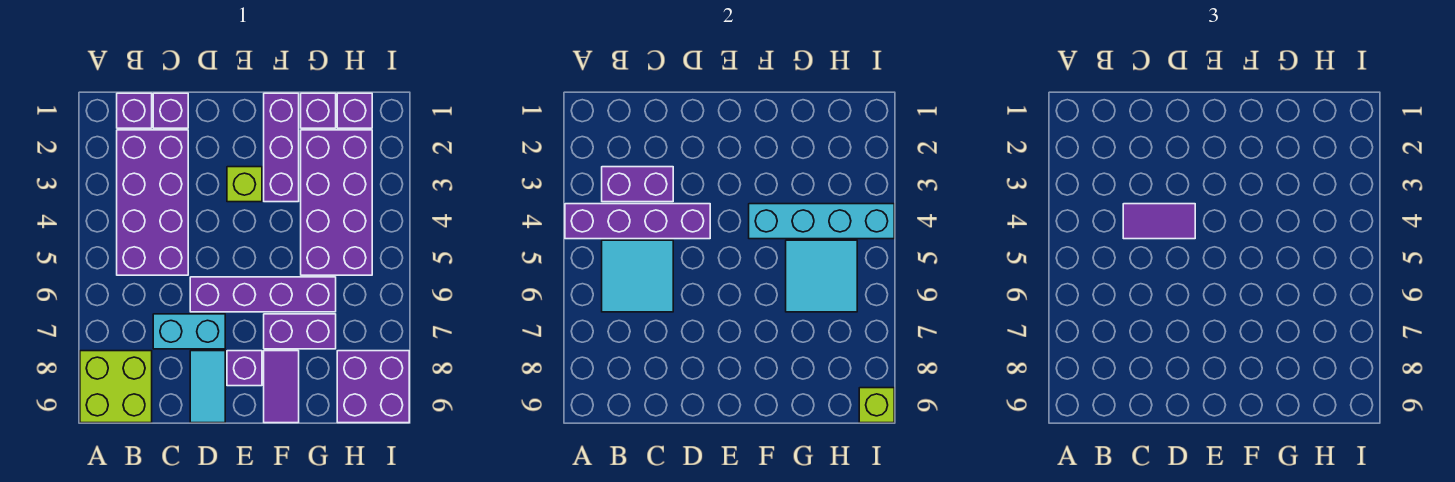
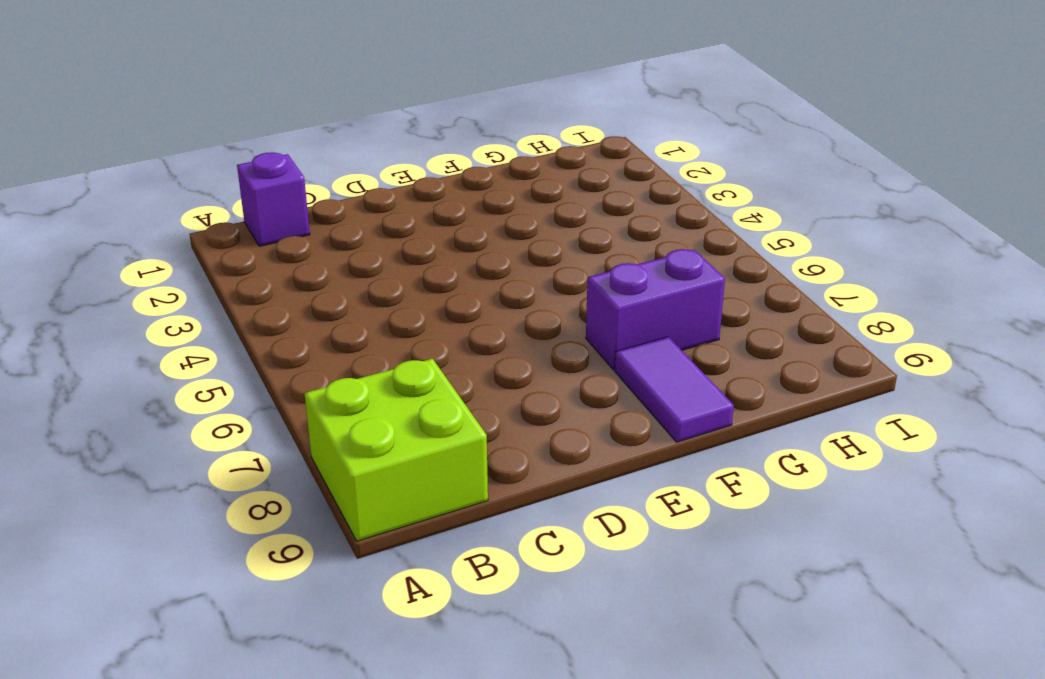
none -> purple brick B2:C5 level 1
none -> purple brick C1 level 1
none -> cyan brick C7:D7 level 1

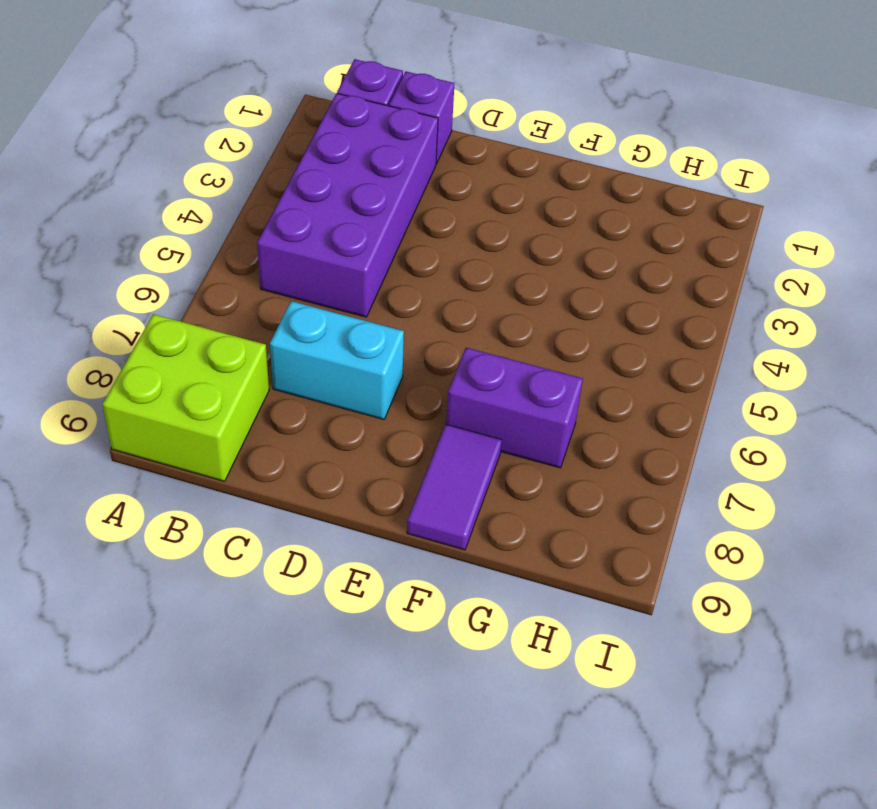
none -> purple brick D6:G6 level 1
none -> cyan tile D8:D9 level 1
none -> lime brick E3 level 1

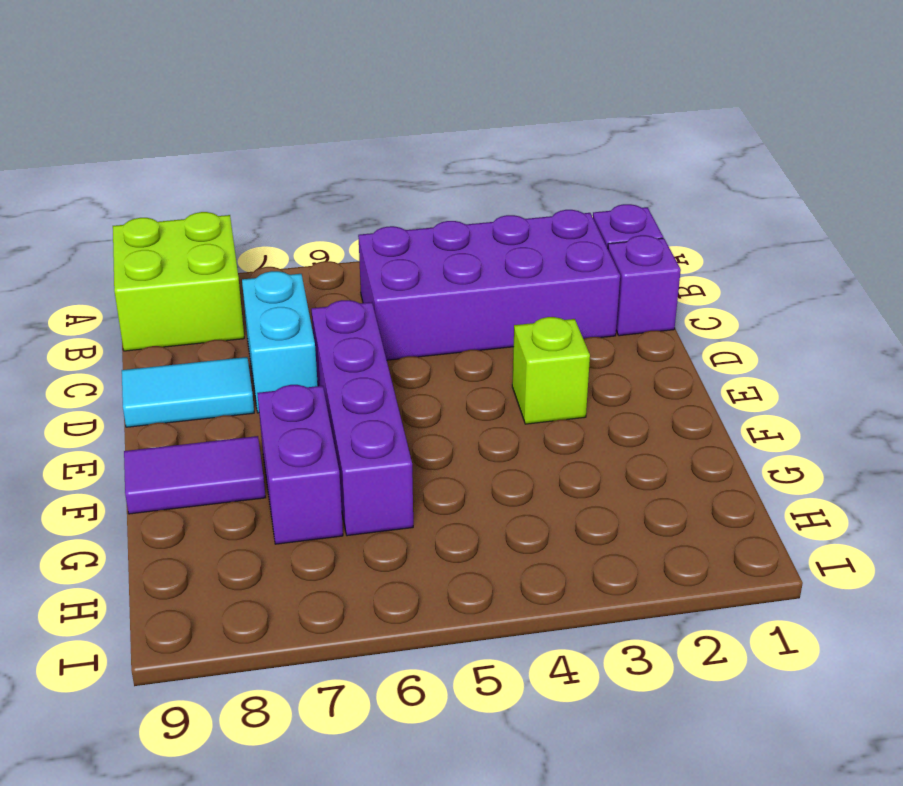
none -> purple brick E8 level 1
none -> purple brick F1:F3 level 1
none -> purple brick G1 level 1

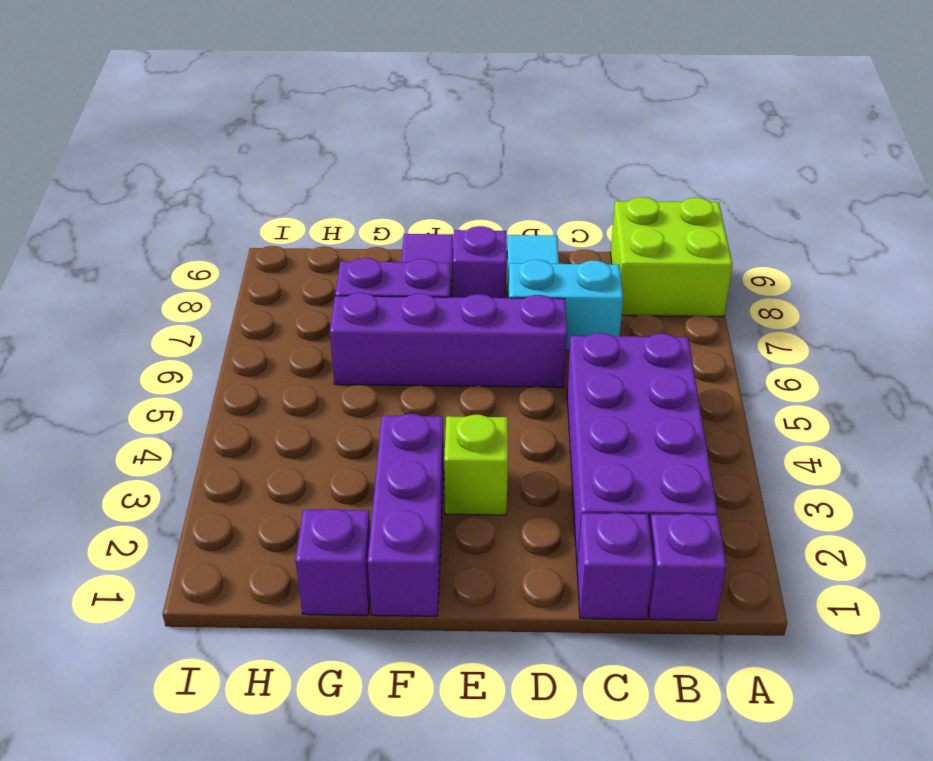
none -> purple brick G2:H5 level 1
none -> purple brick H1 level 1
none -> purple brick H8:I9 level 1

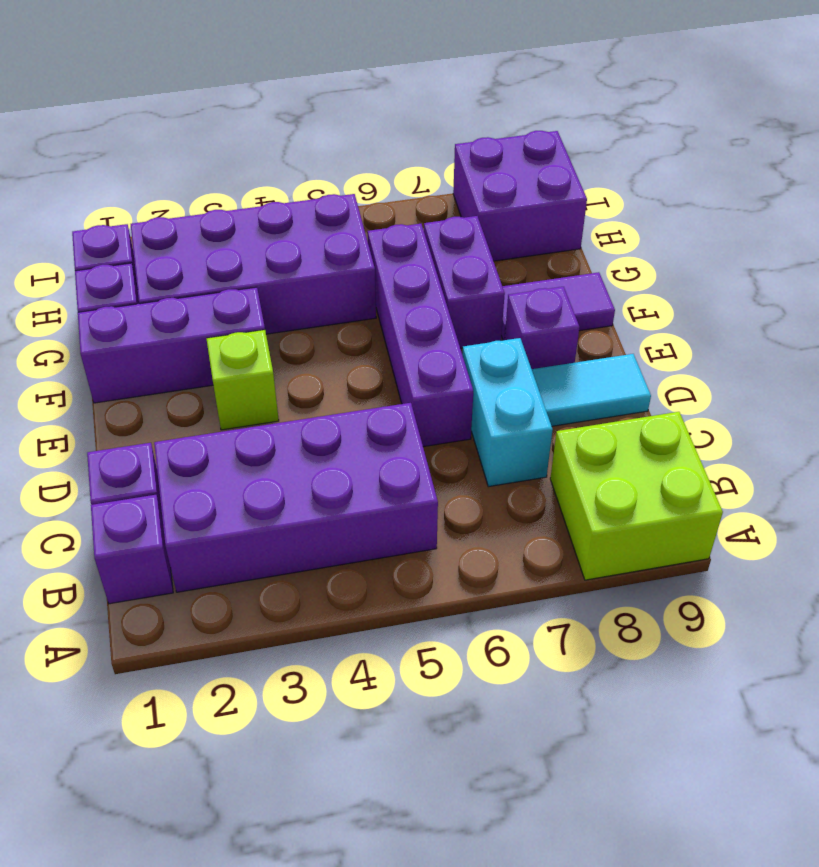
none -> purple brick A4:D4 level 2
none -> purple brick B3:C3 level 2
none -> cyan tile B5:C6 level 2

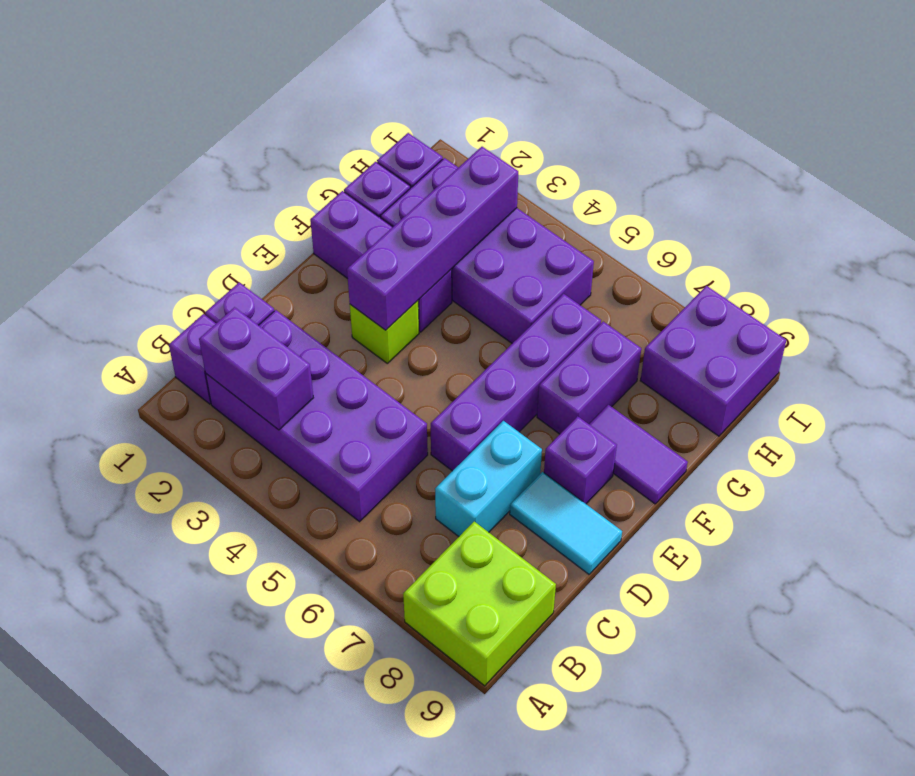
purple brick B2:B3 level 2 -> purple brick B3:C3 level 2
purple brick E3:H3 level 2 -> purple brick A4:D4 level 2
none -> cyan tile B5:C6 level 2
none -> cyan brick F4:I4 level 2
none -> cyan tile G5:H6 level 2

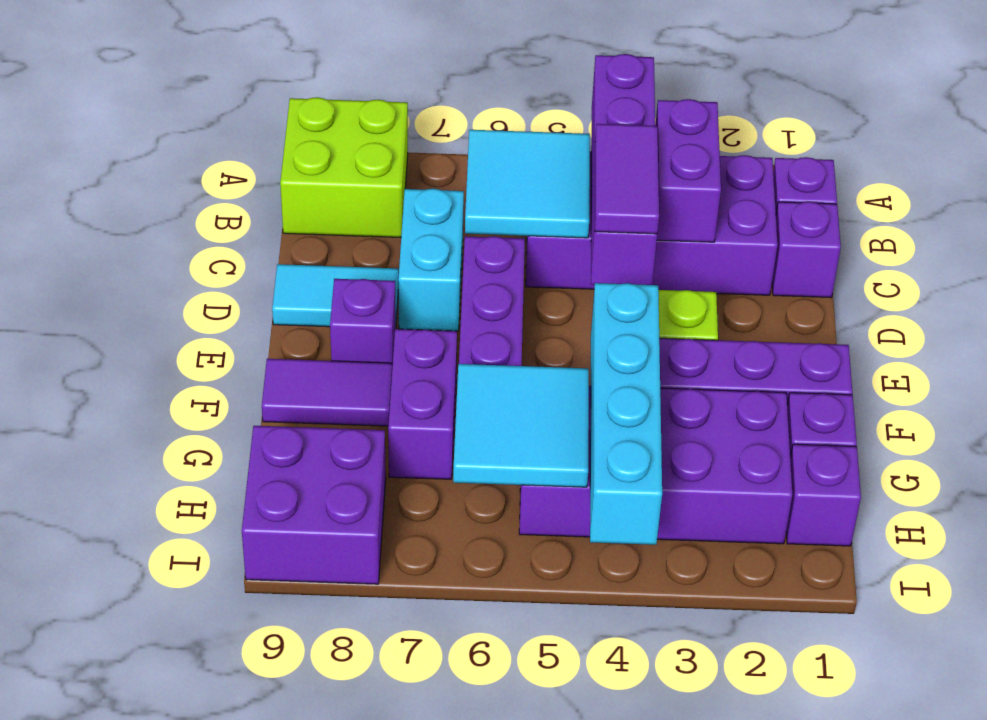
none -> lime brick I9 level 2

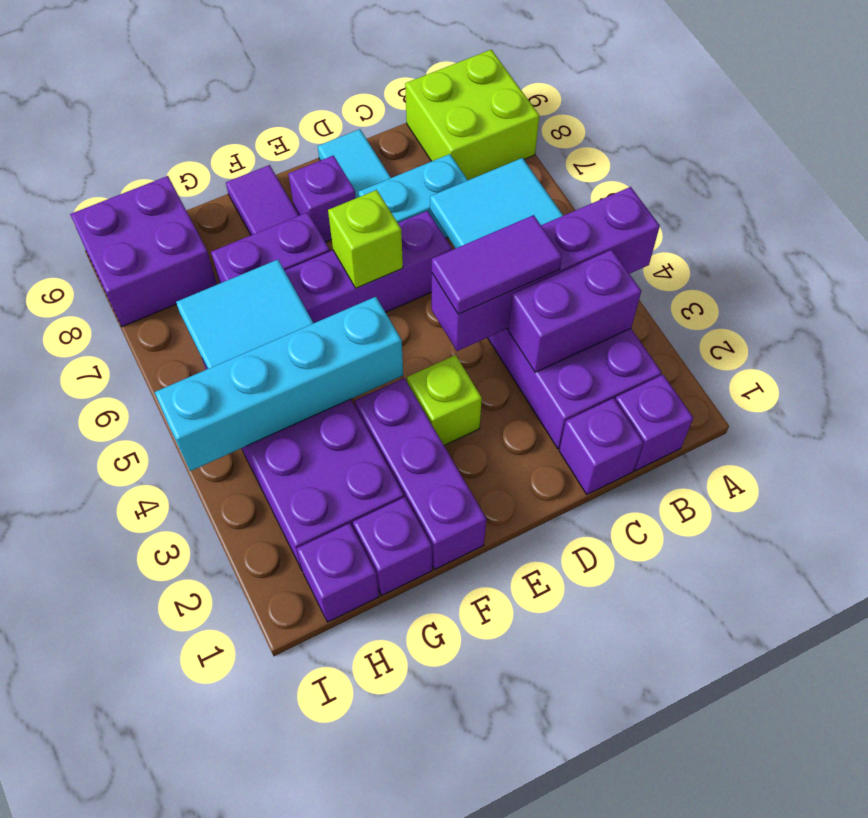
lime brick E6 level 2 -> lime brick I9 level 2

